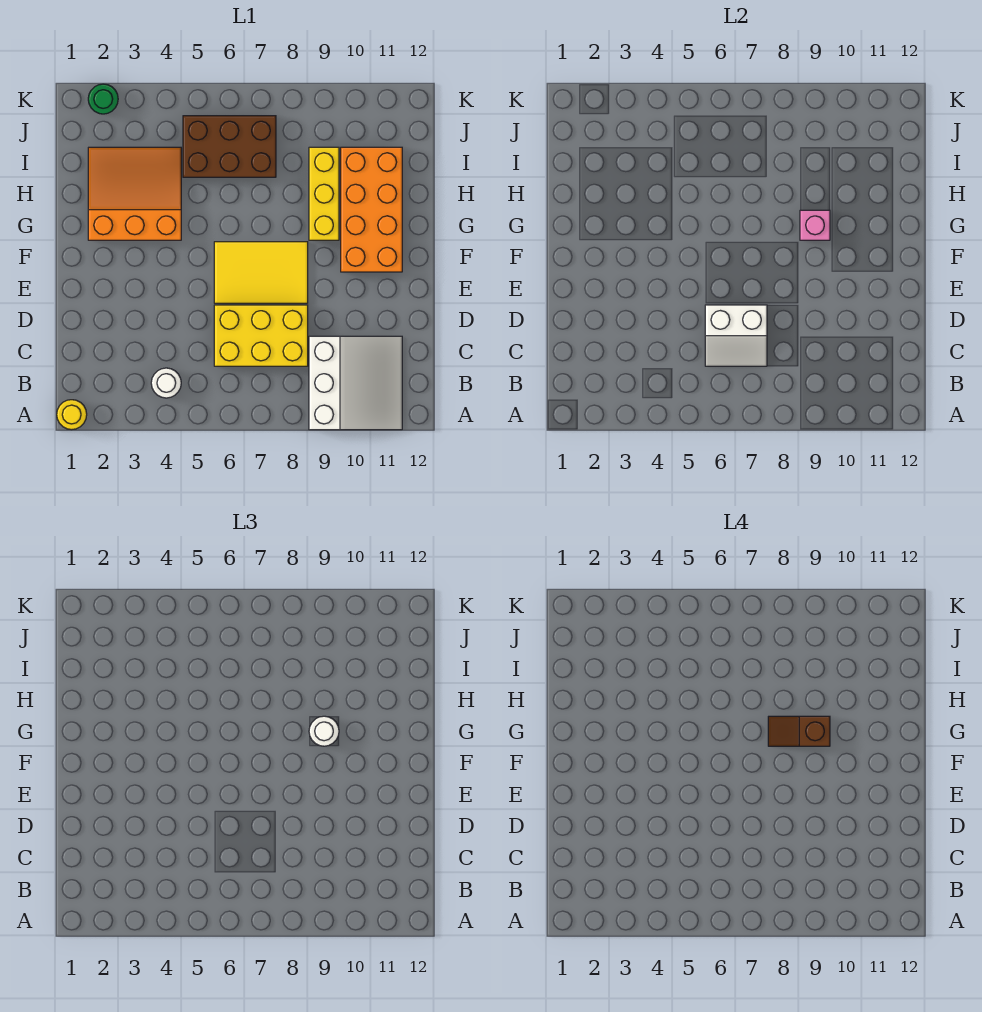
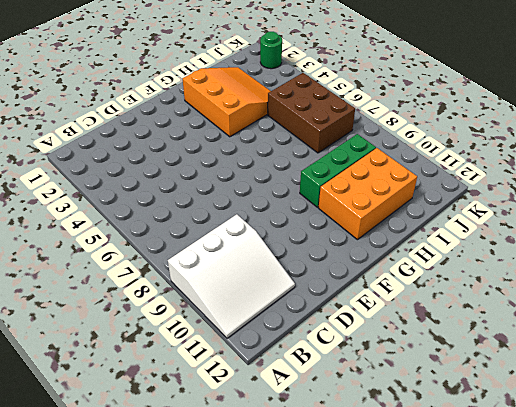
green brick G9:I9 level 1 -> yellow brick G9:I9 level 1
orange brick G10:I11 level 1 -> orange brick F10:I11 level 1
none -> yellow round brick A1 level 1
none -> white round brick B4 level 1
none -> yellow brick C6:D8 level 1

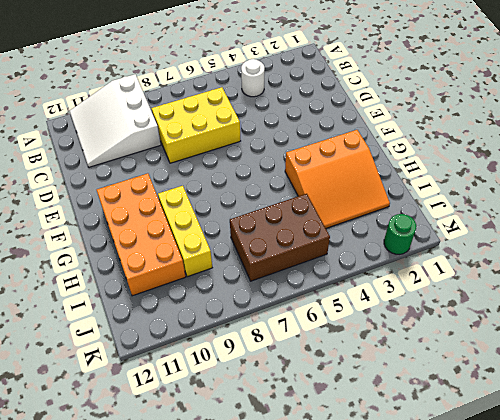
none -> yellow round brick A1 level 1
none -> yellow tile E6:F8 level 1
none -> white slope C6:D7 level 2 top D

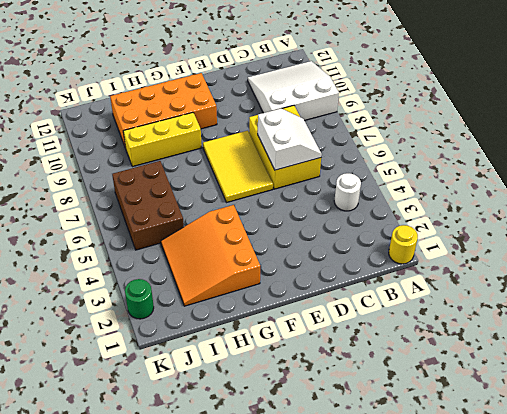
none -> pink brick G9 level 2
none -> white round brick G9 level 3
none -> brown slope G8:G9 level 4 top 9

